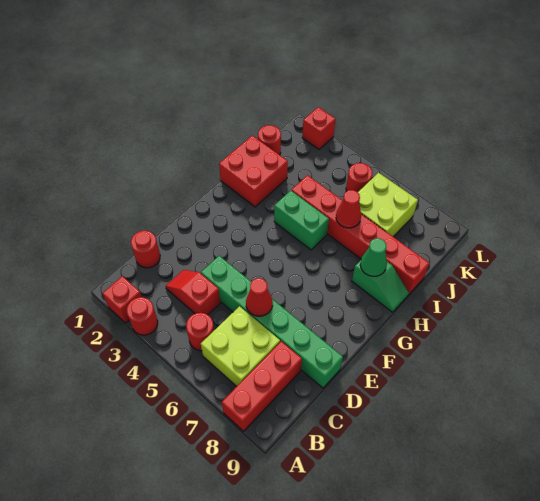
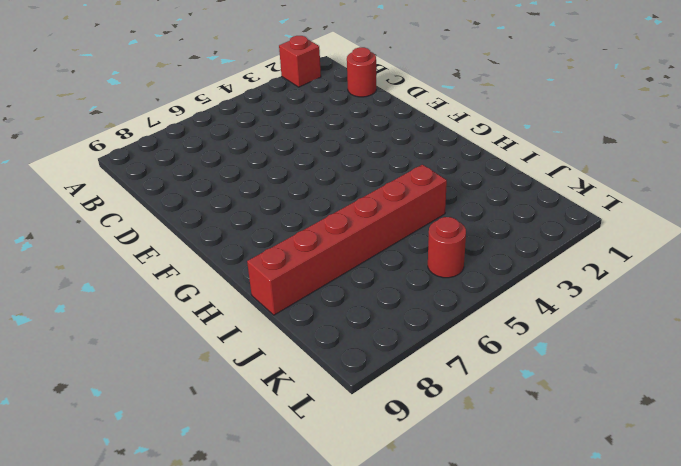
none -> red round brick A3 level 1
none -> red brick A8:C8 level 1
none -> red round brick B5 level 1

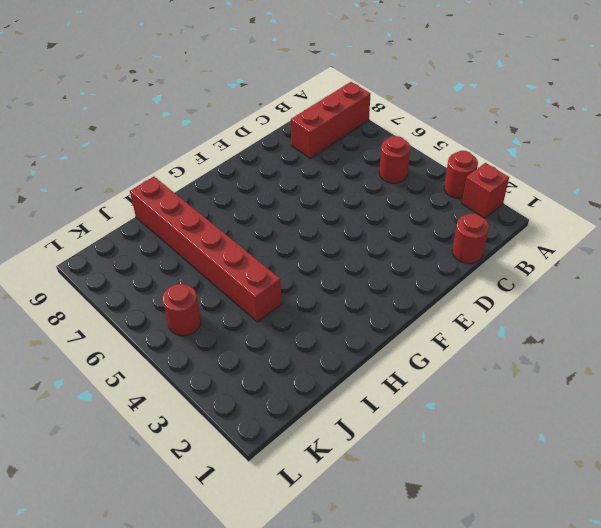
none -> lime brick B6:C7 level 1
none -> red slope C3:C4 level 1 top 4
none -> green brick D4:D9 level 1

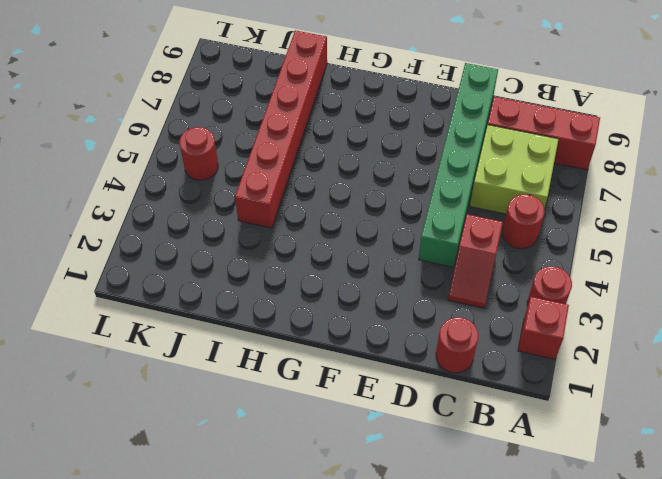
none -> red brick H1:I2 level 1
none -> green brick H4:H5 level 1
none -> green slope H8:H9 level 1 top 8

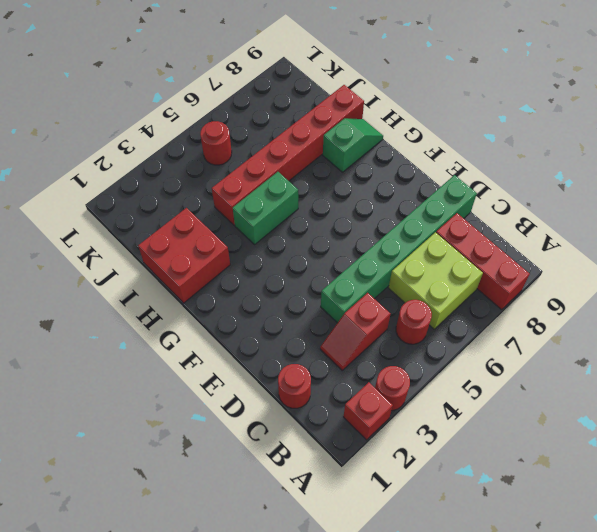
none -> red round brick J1 level 1
none -> lime brick J6:K7 level 1
none -> red brick L2 level 1

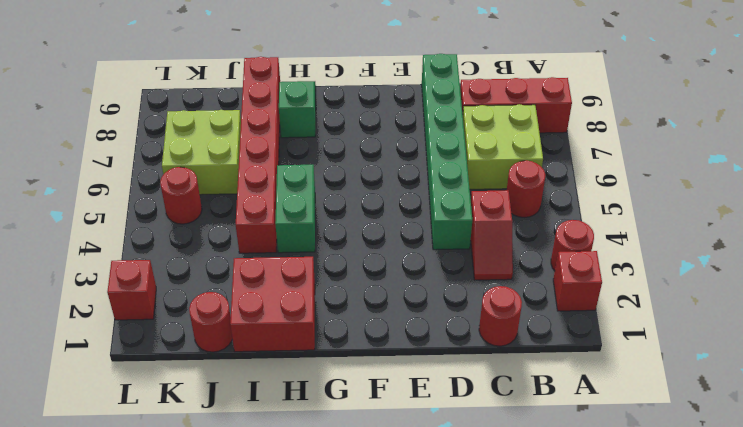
none -> red cone D6 level 2
none -> green cone H8 level 2
none -> red cone I6 level 2

